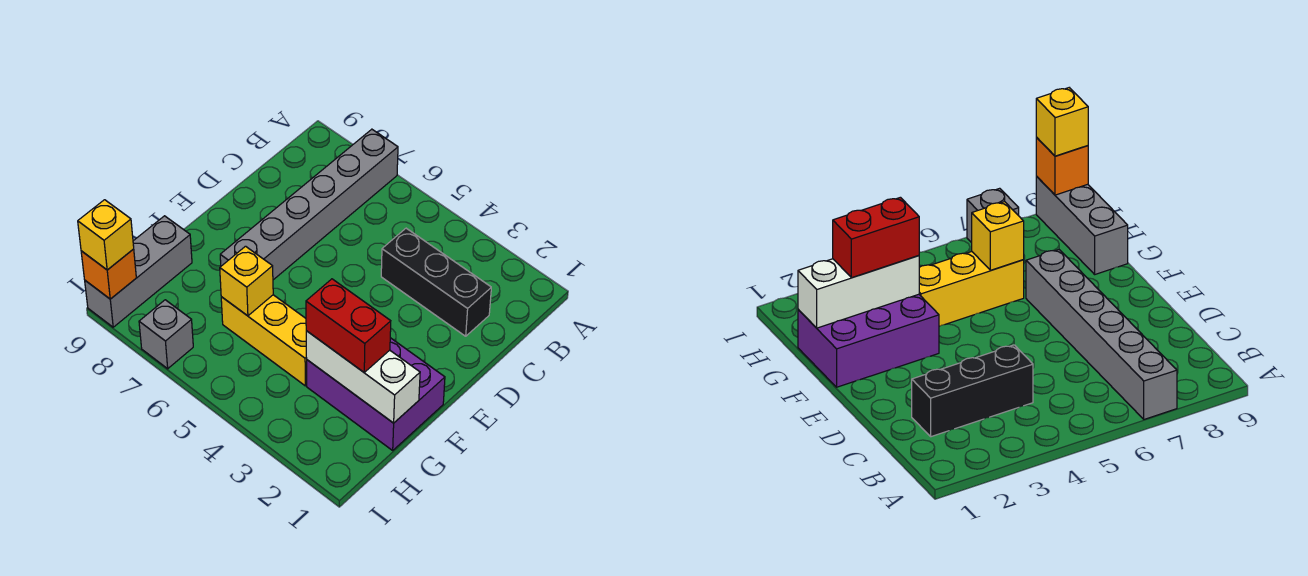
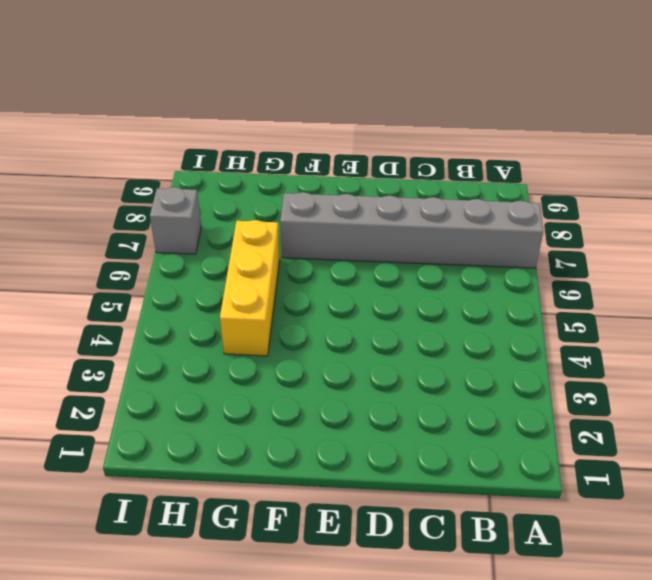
none -> black brick C2:C4 level 1
none -> purple brick F1:G3 level 1

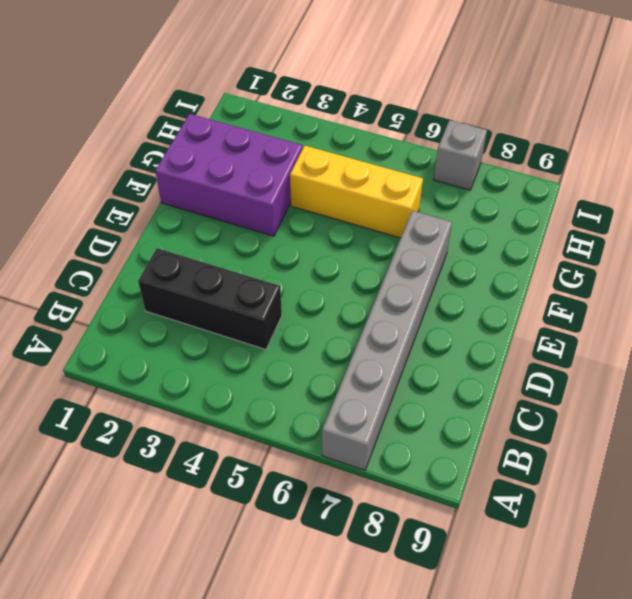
none -> grey brick G9:I9 level 1
none -> white brick G1:G3 level 2

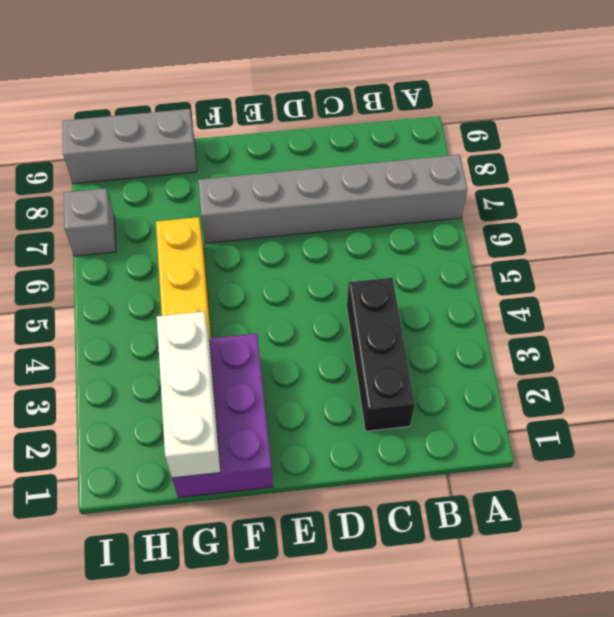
none -> yellow brick G6 level 2
none -> orange brick I9 level 2

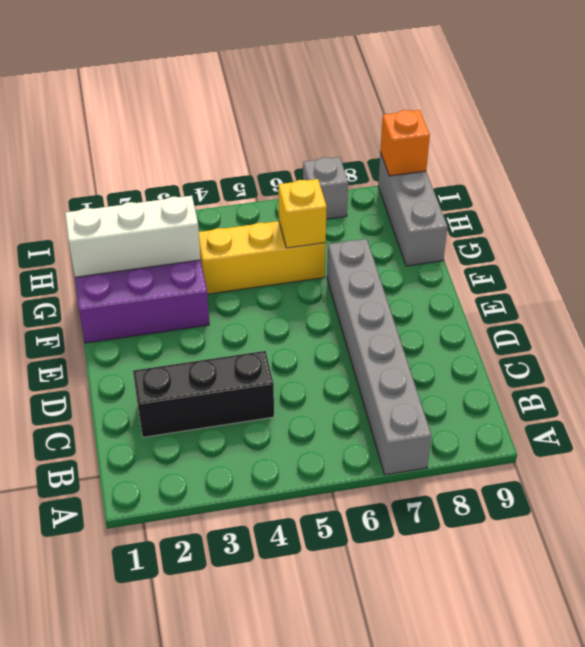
none -> red brick G2:G3 level 3
none -> yellow brick I9 level 3

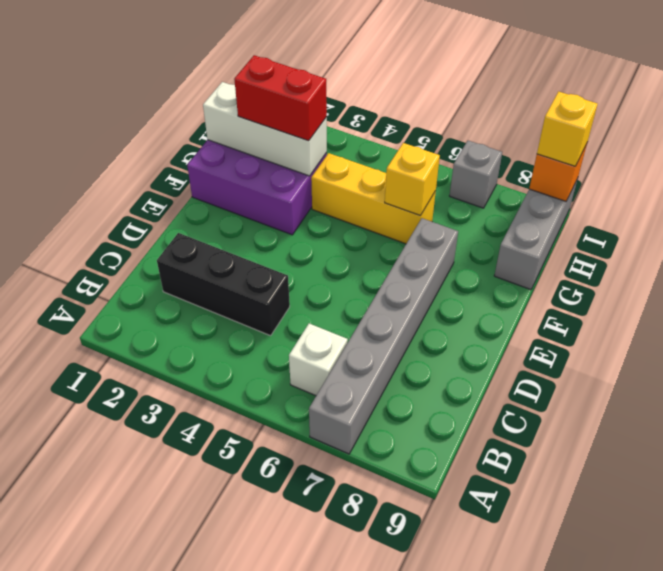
white brick B6 level 1 -> none

